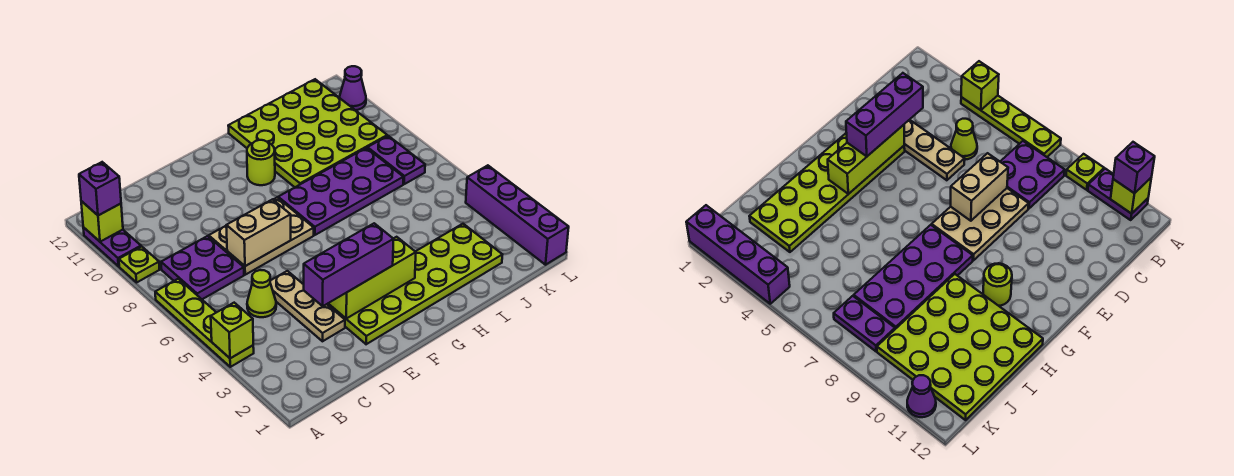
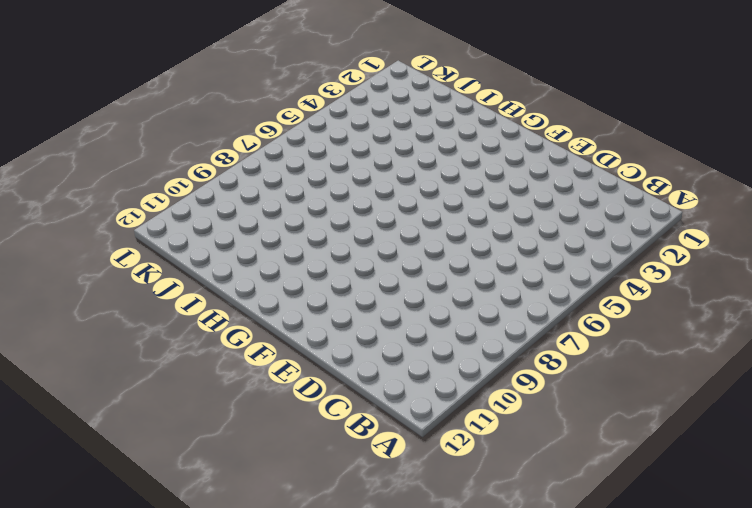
none -> lime plate A4:A7 level 1
none -> lime plate A9 level 1
none -> purple plate A10:A11 level 1

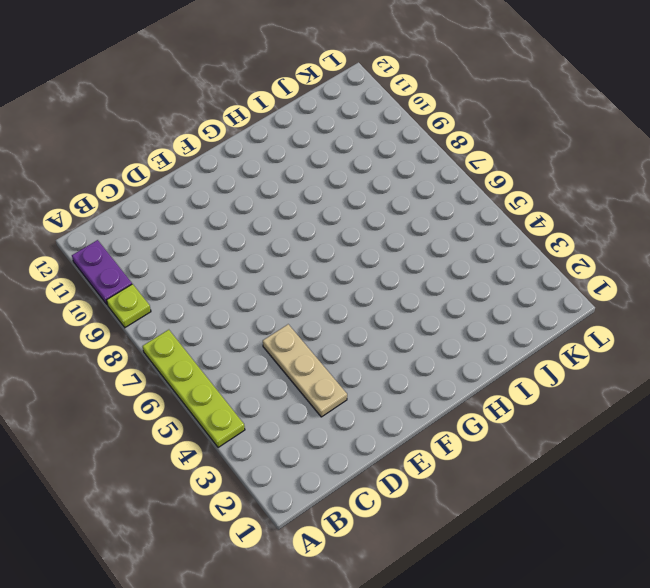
none -> purple plate B7:C8 level 1
none -> lime cone C5 level 1
none -> tan plate D7:F8 level 1

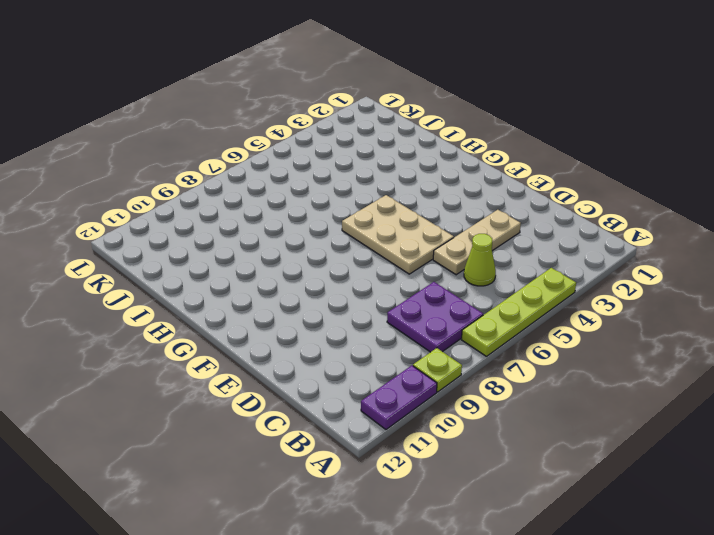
tan plate E5:G6 level 1 -> tan plate D7:F8 level 1
none -> lime plate E2:J3 level 1
none -> purple plate G7:J8 level 1
none -> lime round brick G10 level 1

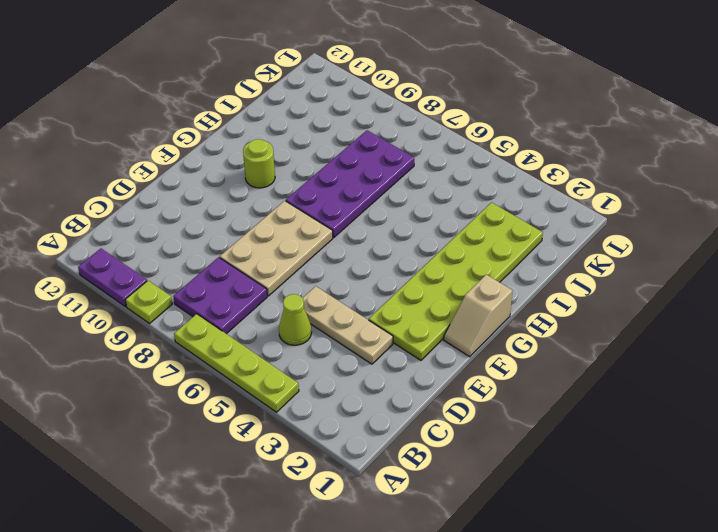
tan slope F1:G1 level 1 top G -> none
none -> lime plate H9:K12 level 1
none -> purple plate K7:K8 level 1
none -> purple brick L1:L4 level 1

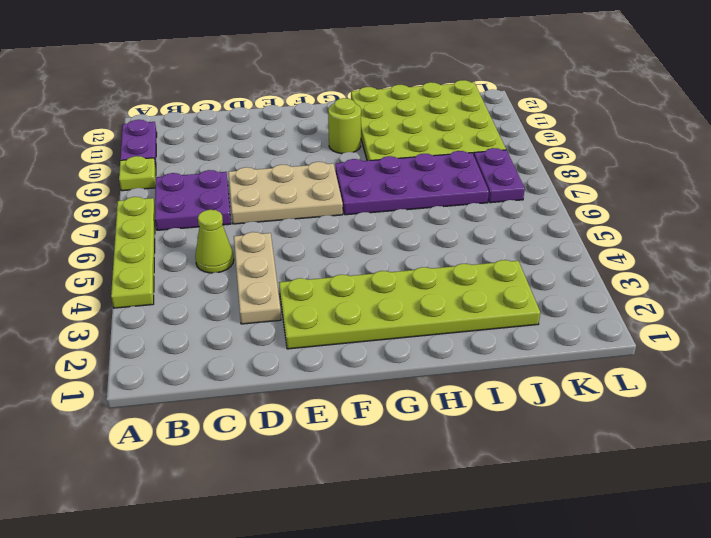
none -> purple brick L1:L4 level 1
none -> purple cone L11 level 1
none -> lime brick A4 level 2

